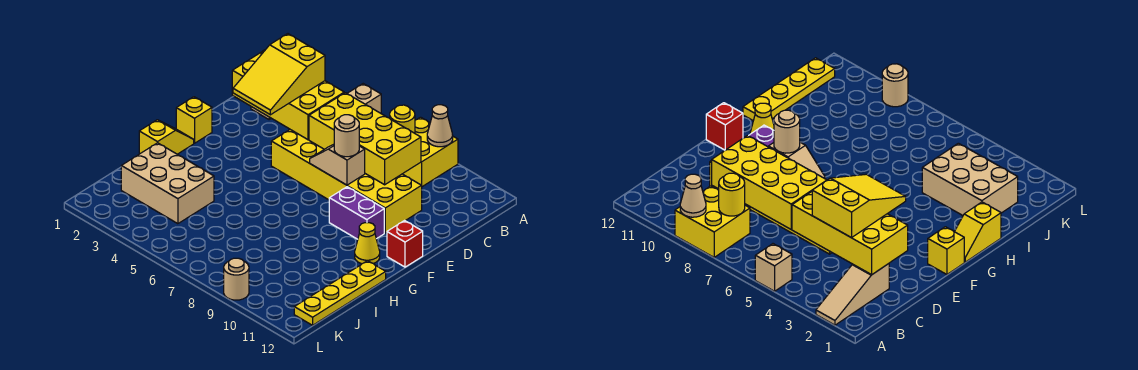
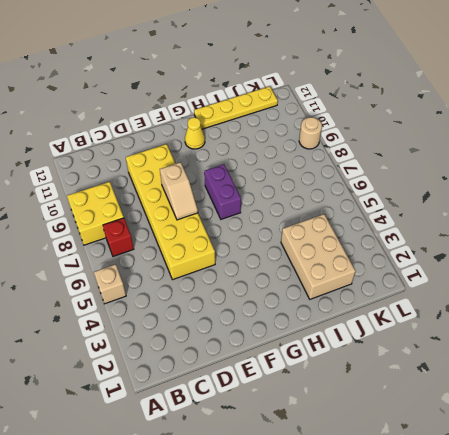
red brick B7 level 1 -> red brick F12 level 1
purple brick G7:G8 level 1 -> purple brick F9:F10 level 1
none -> tan slope A2:C2 level 1 top C
none -> yellow brick F1 level 1
none -> yellow slope G1:H1 level 1 top H

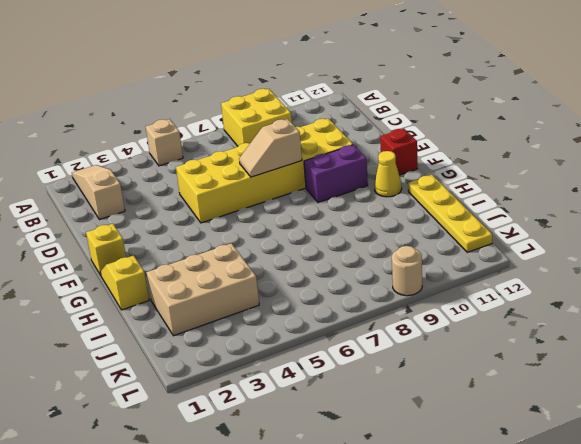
none -> tan cone A9 level 2
none -> yellow round brick B8 level 2
none -> yellow brick C2:D5 level 2

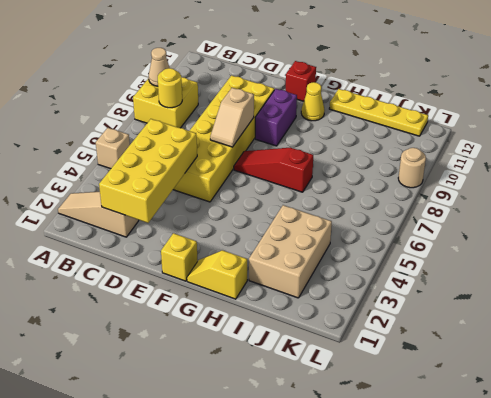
red slope F7:H7 level 1 top H -> none
none -> yellow brick C6:D9 level 2
none -> yellow slope C3:E4 level 3 top C
none -> tan round brick E8 level 3

